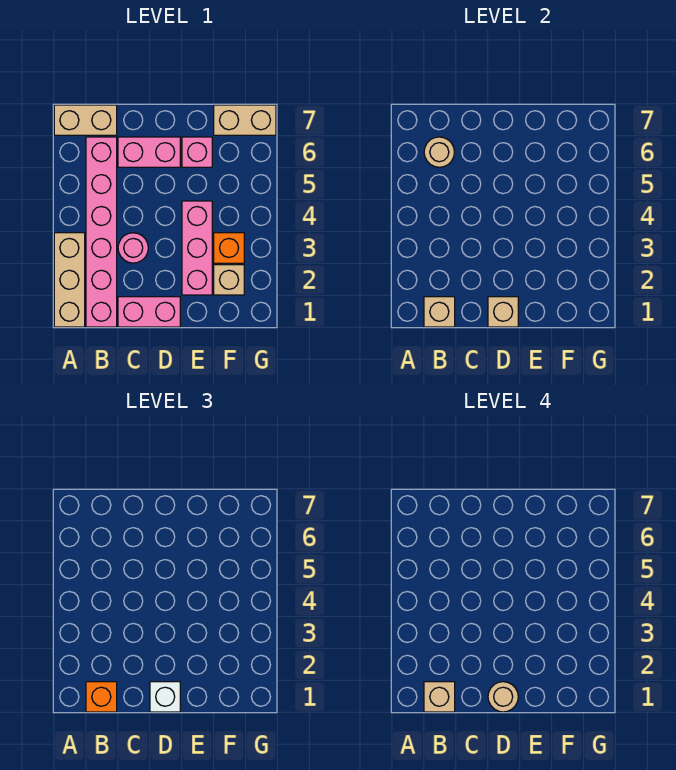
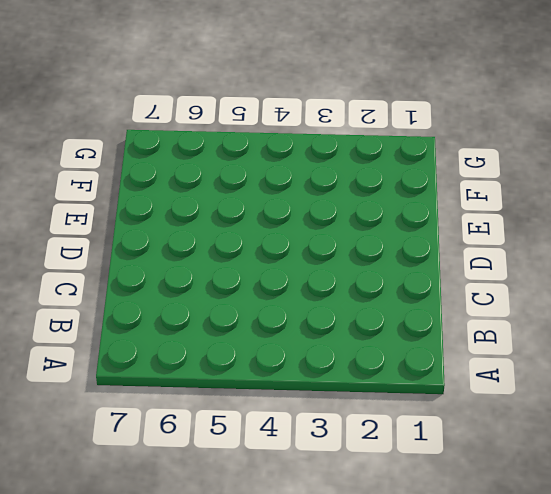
none -> tan brick A1:A3 level 1
none -> tan brick A7:B7 level 1
none -> pink brick B1:B6 level 1

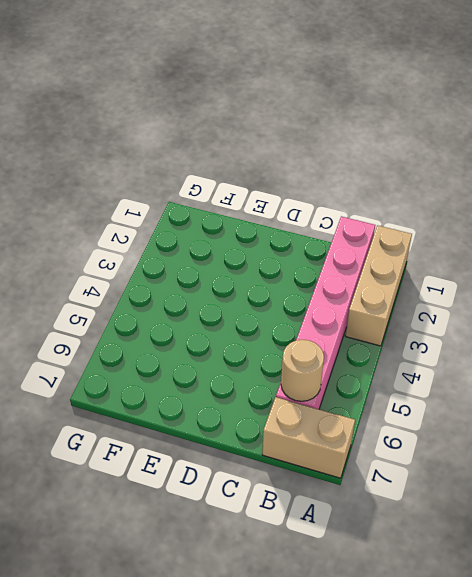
none -> pink brick C1:D1 level 1
none -> pink round brick C3 level 1
none -> pink brick C6:D6 level 1

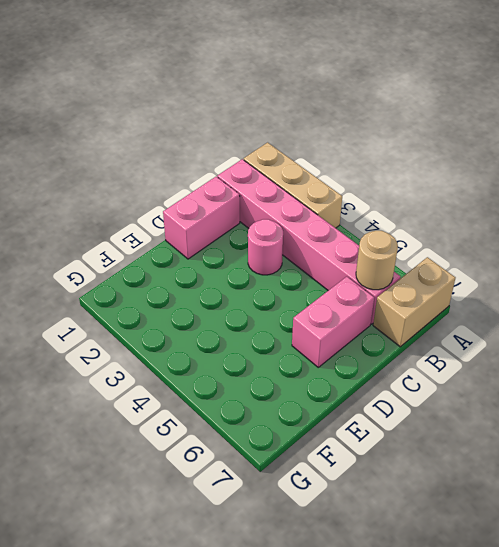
none -> pink brick E2:E4 level 1
none -> pink brick E6 level 1
none -> tan brick F2 level 1

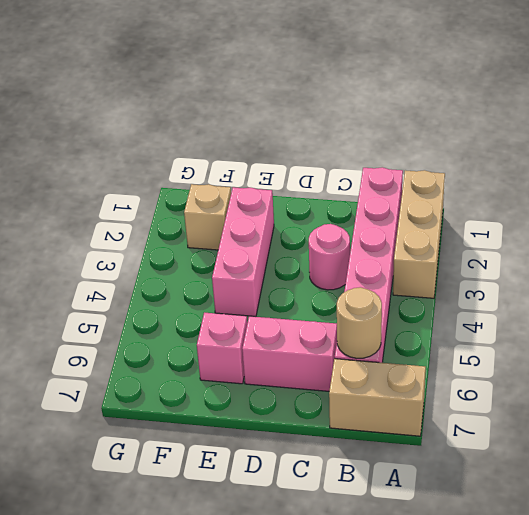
none -> pink brick C1:D1 level 1
none -> orange brick F3 level 1
none -> tan brick F7:G7 level 1

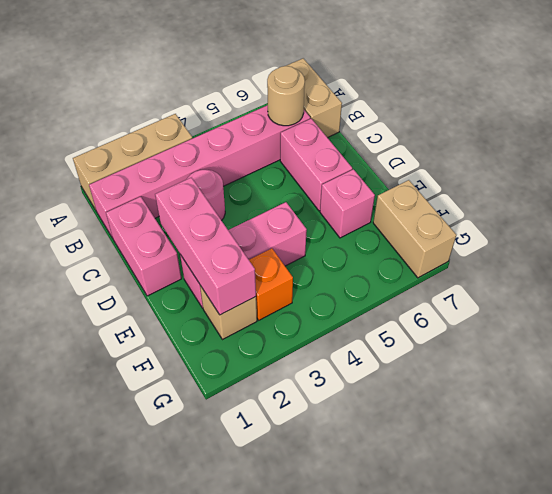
pink brick D2:F2 level 2 -> none
none -> tan brick B1 level 2
none -> tan brick D1 level 2
none -> orange brick B1 level 3

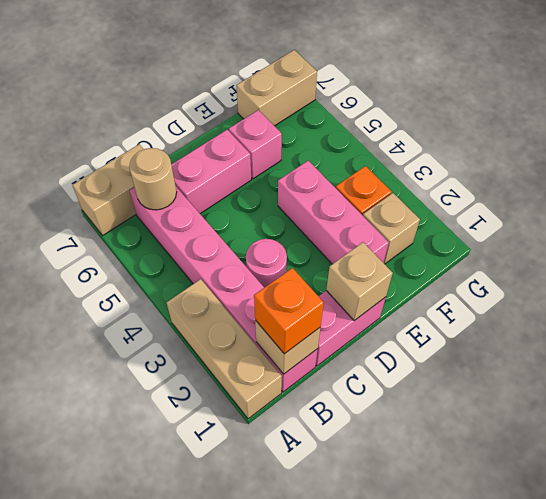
none -> white brick D1 level 3
none -> tan brick B1 level 4
none -> tan round brick D1 level 4

